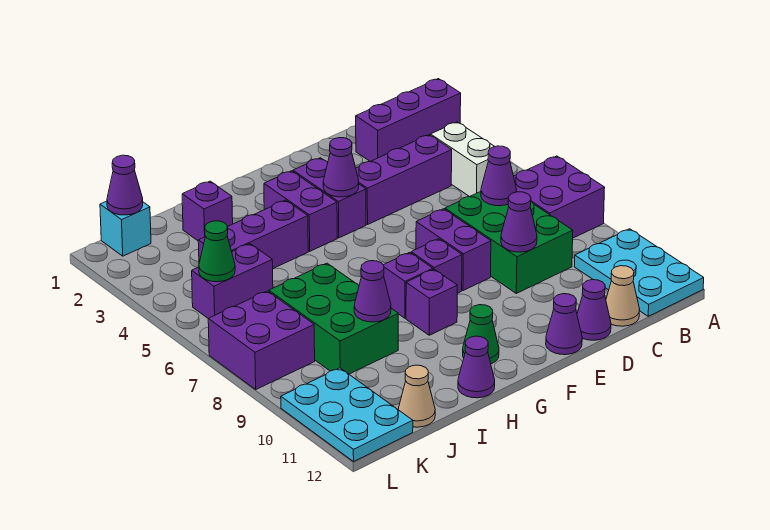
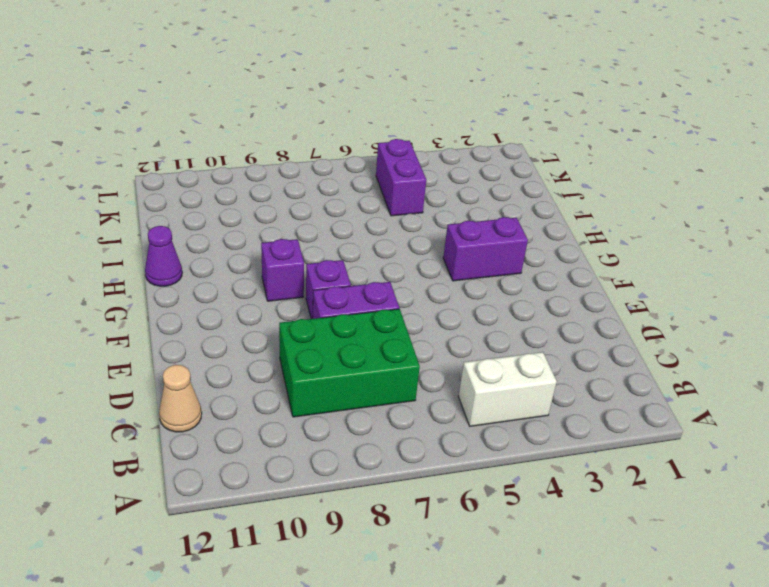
none -> purple brick A2:C2 level 1
none -> purple brick A7:B8 level 1
none -> cyan plate A10:B12 level 1
none -> purple brick C4:E4 level 1

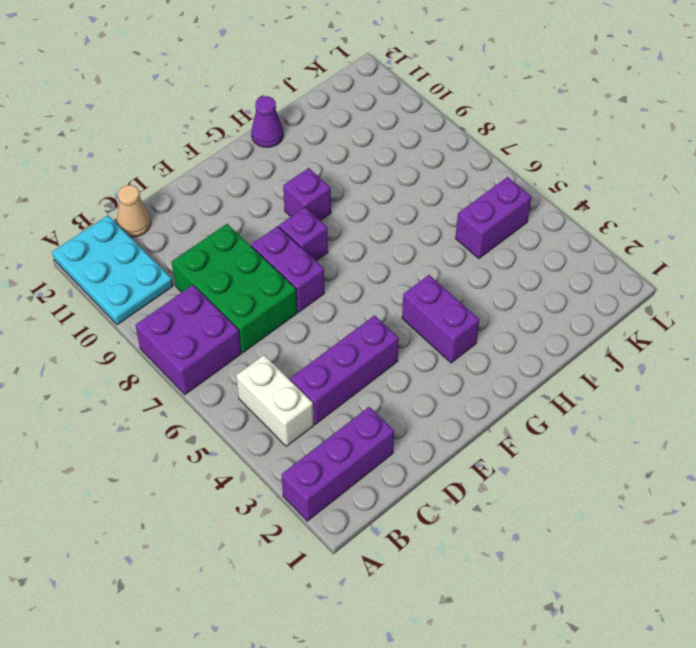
none -> purple cone D12 level 1
none -> purple cone E12 level 1
none -> purple brick F3:F4 level 1
none -> purple brick G8 level 1

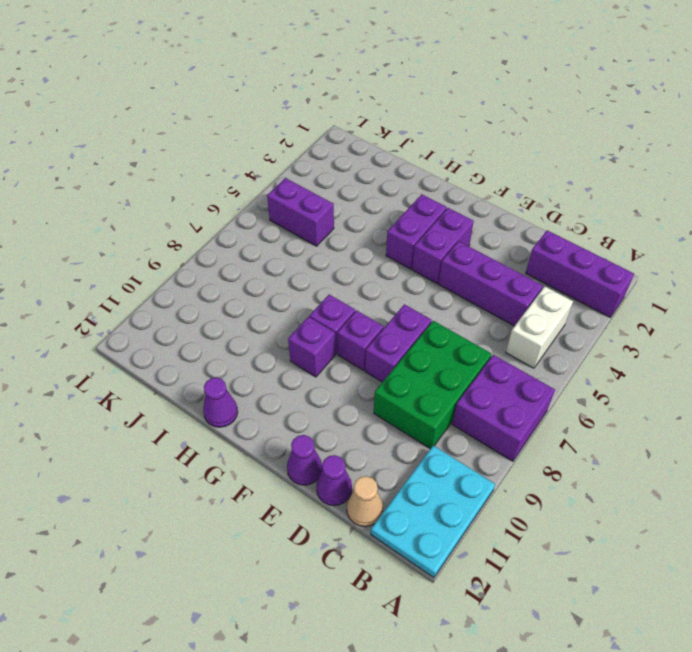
none -> green cone G11 level 1
none -> purple brick H4:J4 level 1
none -> purple brick I2 level 1
none -> green brick I7:J9 level 1

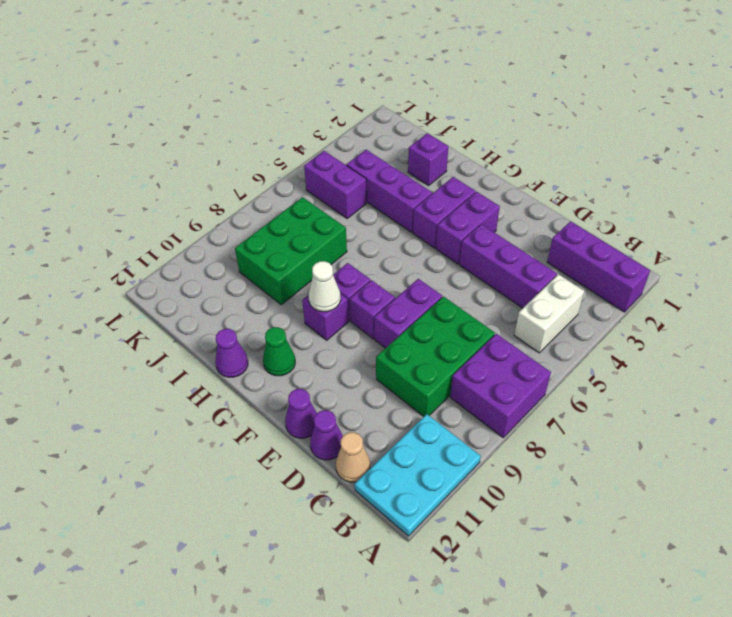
white cone G9 level 2 -> none
none -> tan cone J12 level 1
none -> cyan brick K1 level 1
none -> purple brick K7:L8 level 1
none -> cyan plate K10:L12 level 1

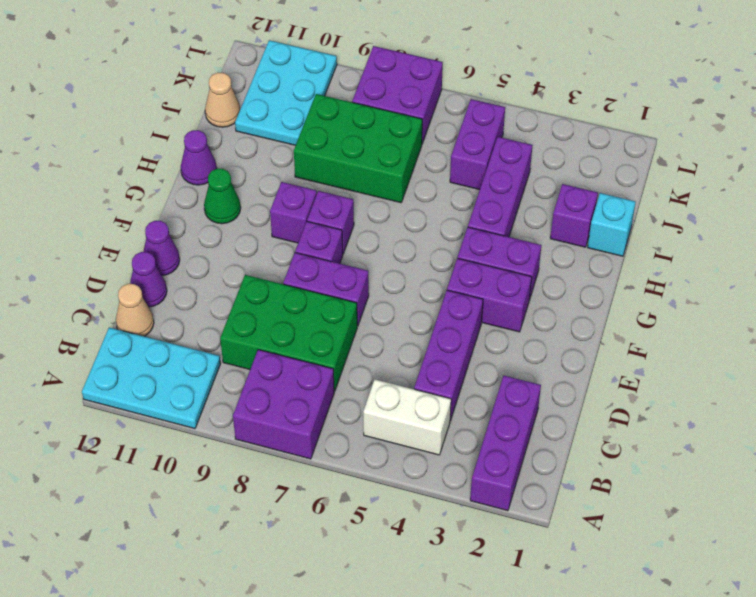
cyan brick I1 level 1 -> cyan brick K1 level 1
cyan plate J10:L11 level 1 -> cyan plate K10:L12 level 1
none -> purple cone C7 level 2
none -> purple cone D9 level 2
none -> purple cone F4 level 2
none -> purple cone I9 level 2

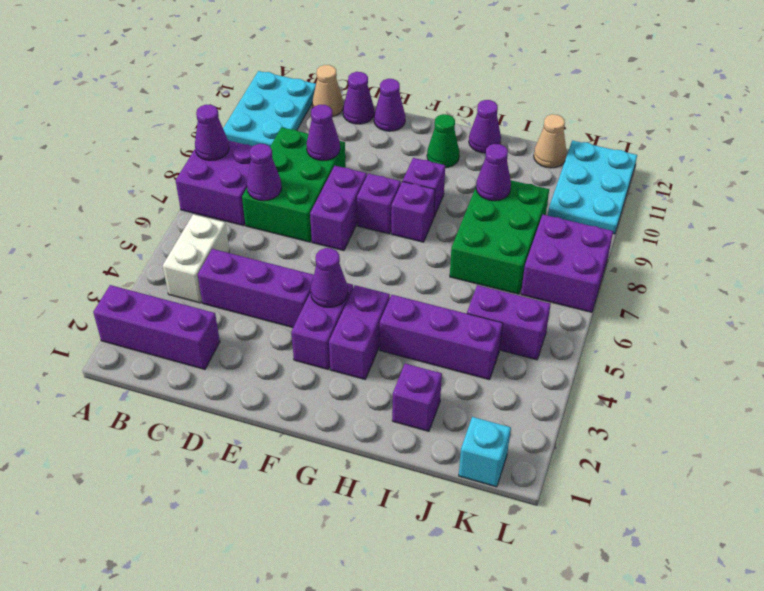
purple cone A8 level 2 -> purple cone K1 level 2
none -> green cone K5 level 2

